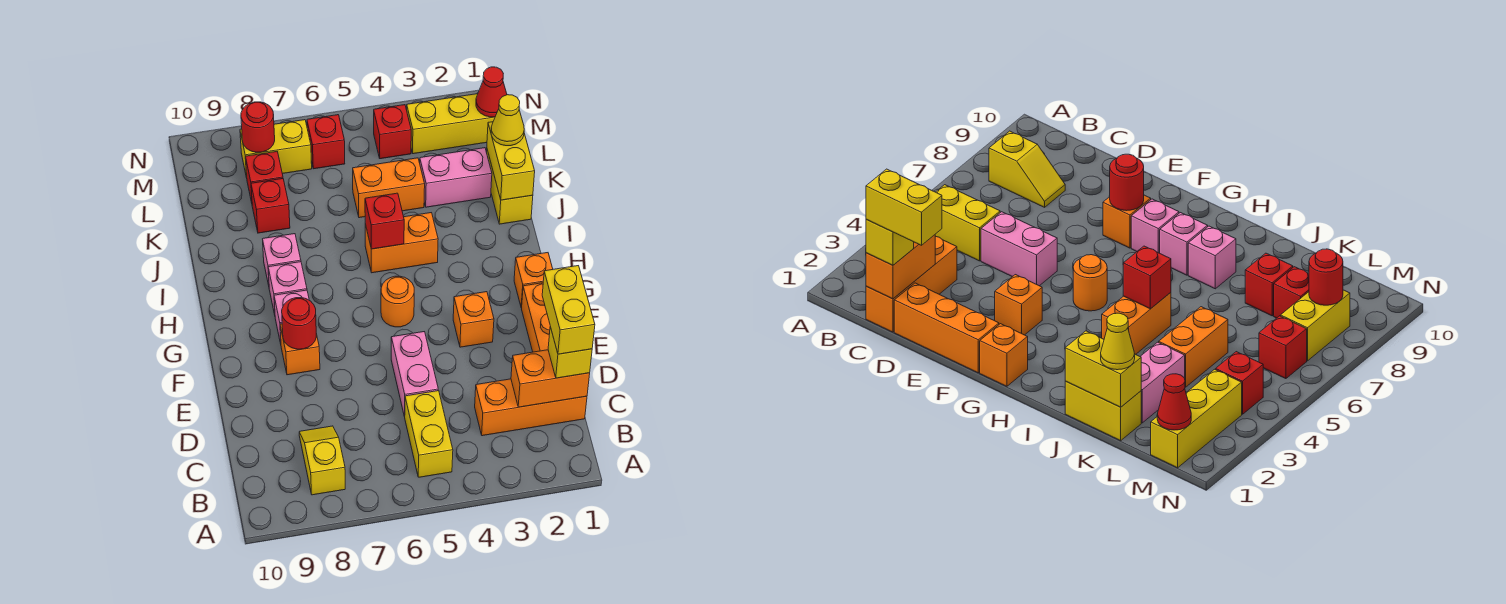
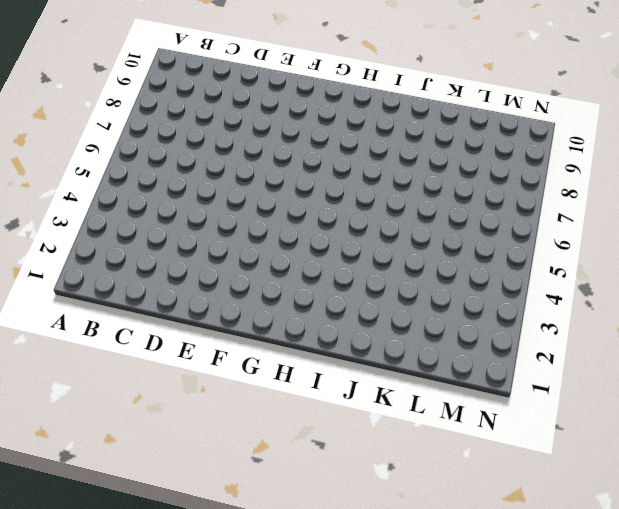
none -> yellow brick B5:C5 level 1
none -> yellow slope B8:C8 level 1 top B
none -> orange brick C1:C3 level 1
none -> orange brick D1:F1 level 1

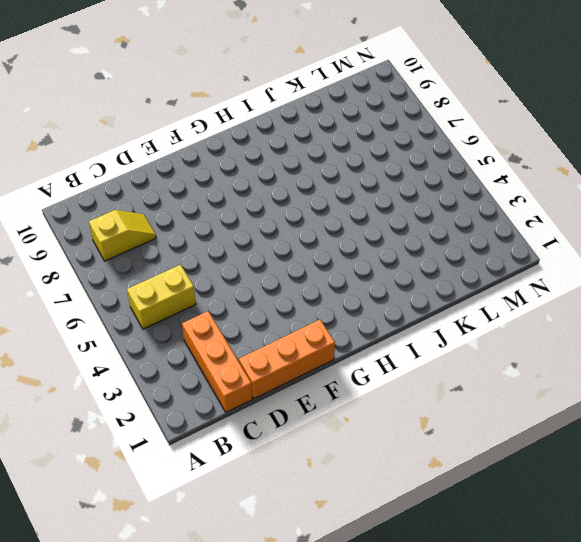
none -> pink brick D5:E5 level 1
none -> orange brick F3 level 1
none -> orange brick F8 level 1
none -> orange brick G1 level 1

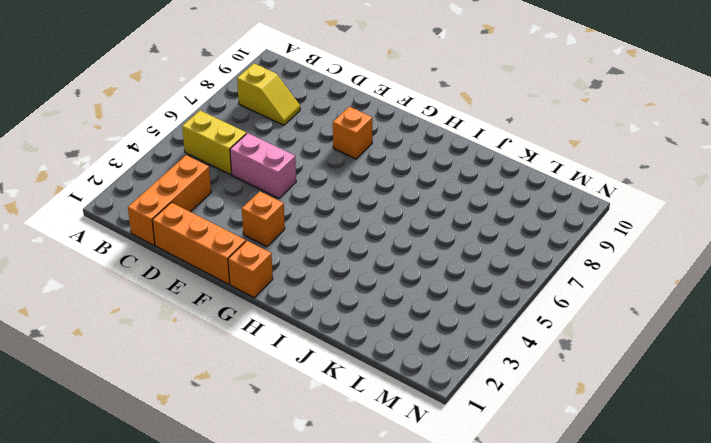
none -> orange round brick G5 level 1
none -> pink brick G8 level 1
none -> pink brick H8 level 1
none -> orange brick I4:I5 level 1

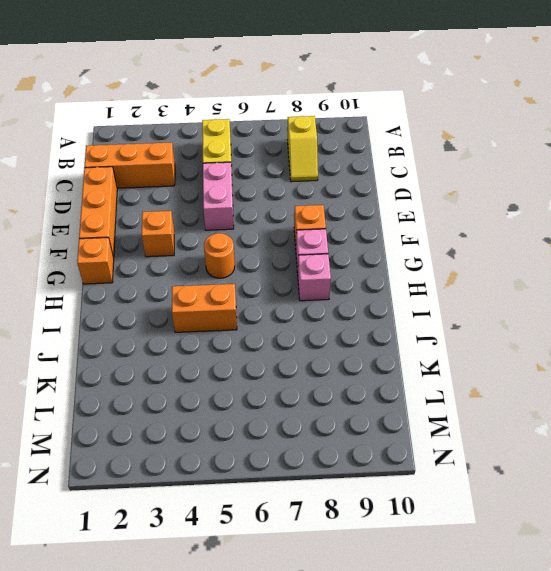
none -> pink brick I8 level 1
none -> yellow brick J1:K1 level 1
none -> pink brick K2:K3 level 1
none -> orange brick K4:K5 level 1

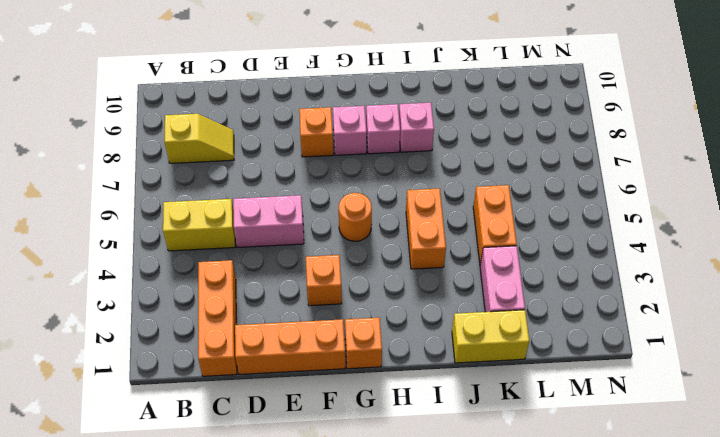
none -> red brick K8 level 1
none -> red brick L8 level 1
none -> yellow brick M1:M3 level 1
none -> red brick M4 level 1

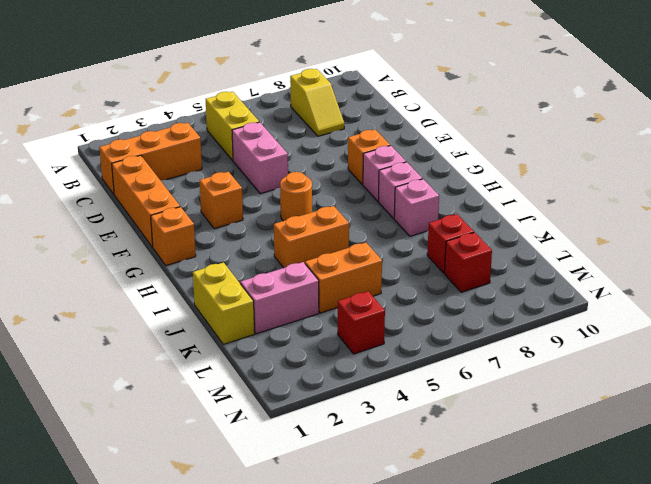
none -> yellow brick M1:M3 level 1
none -> red brick M6 level 1
none -> yellow brick M7:M8 level 1
none -> orange brick C1:C2 level 2

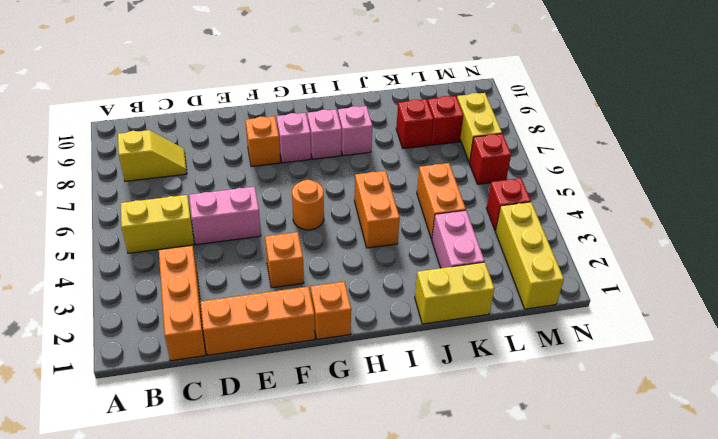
none -> orange brick C1:C2 level 2
none -> red round brick F8 level 2
none -> red brick I5 level 2
none -> yellow brick J1:K1 level 2

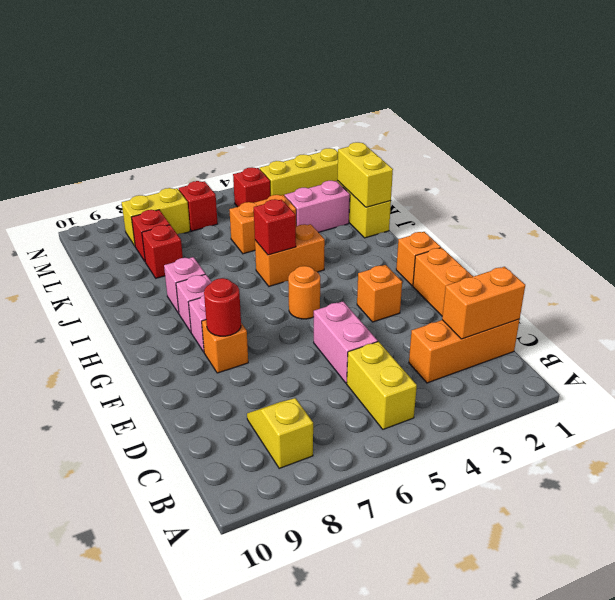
none -> red cone M1 level 2
none -> red round brick M8 level 2
none -> yellow brick C1 level 3
none -> yellow cone K1 level 3

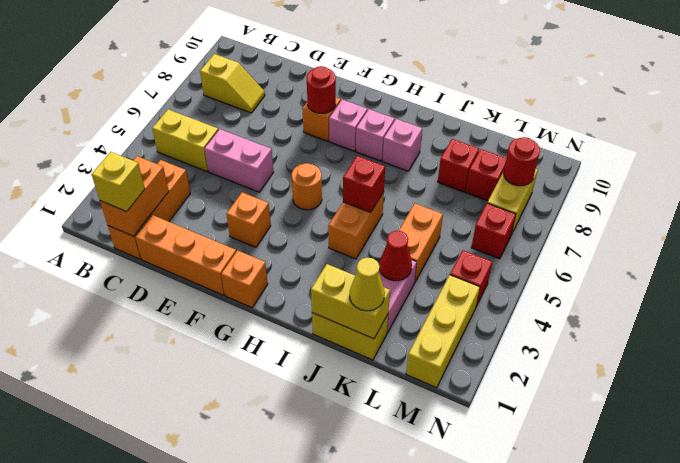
red cone K3 level 2 -> red cone M1 level 2
none -> yellow brick C1:D1 level 4

